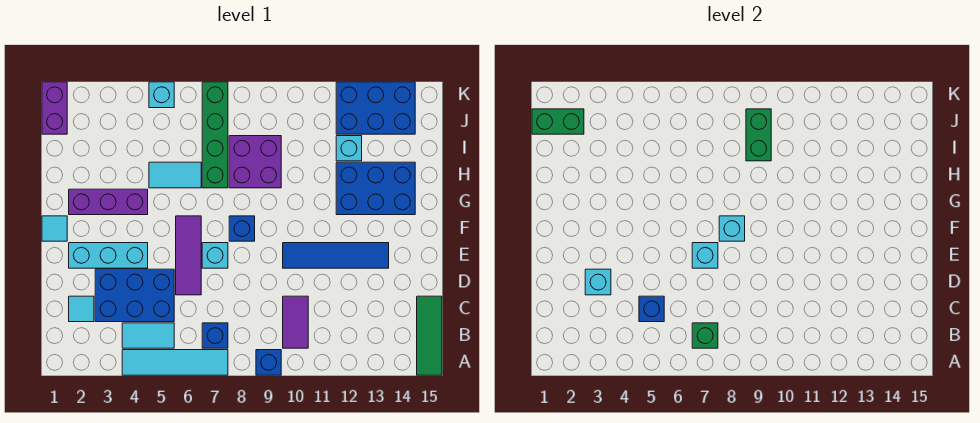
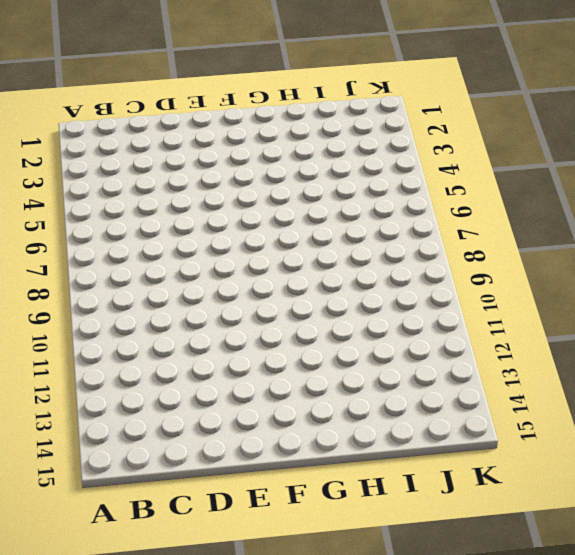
none -> cyan tile A4:A7 level 1
none -> blue brick A9 level 1
none -> green tile A15:C15 level 1
none -> cyan tile B4:B5 level 1

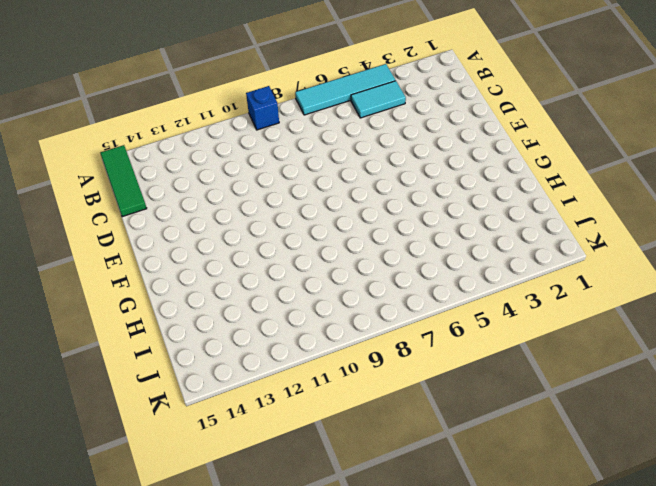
none -> blue brick B7 level 1
none -> purple tile B10:C10 level 1
none -> cyan tile C2 level 1
none -> blue brick C3:D5 level 1

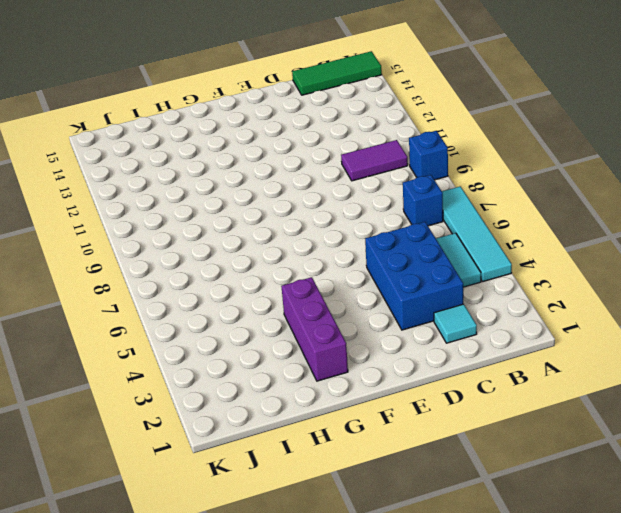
none -> purple tile D6:F6 level 1
none -> cyan brick E2:E4 level 1
none -> cyan brick E7 level 1
none -> blue tile E10:E13 level 1

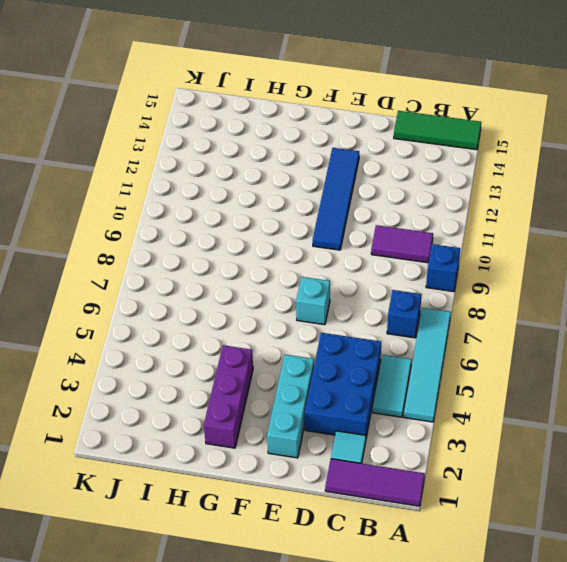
purple tile A1:C1 level 1 -> purple tile D6:F6 level 1
none -> cyan tile F1 level 1
none -> blue brick F8 level 1
none -> blue brick G12:H14 level 1
none -> cyan tile H5:H6 level 1

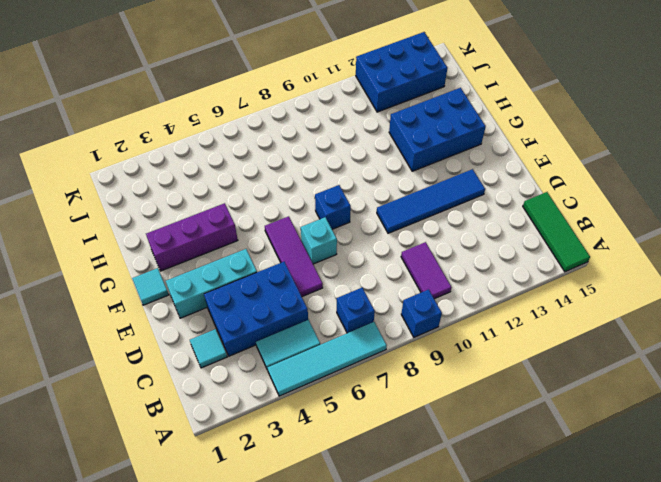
none -> cyan tile H5:H6 level 1
none -> green brick H7:K7 level 1
none -> purple brick H8:I9 level 1
none -> cyan brick I12 level 1

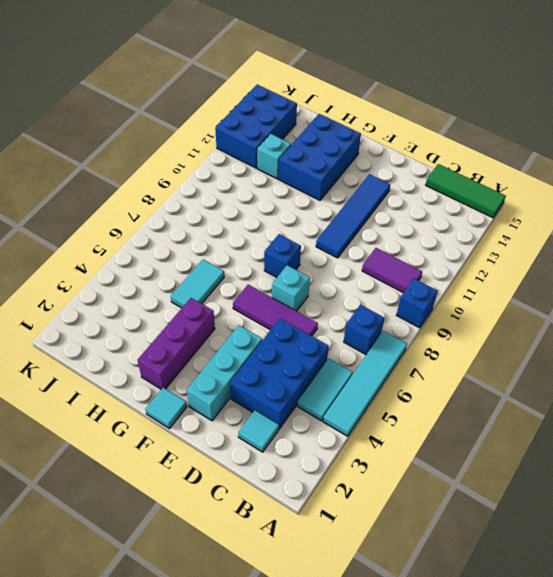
none -> green brick H7:K7 level 1
none -> purple brick H8:I9 level 1
none -> purple brick J1:K1 level 1
none -> cyan brick K5 level 1

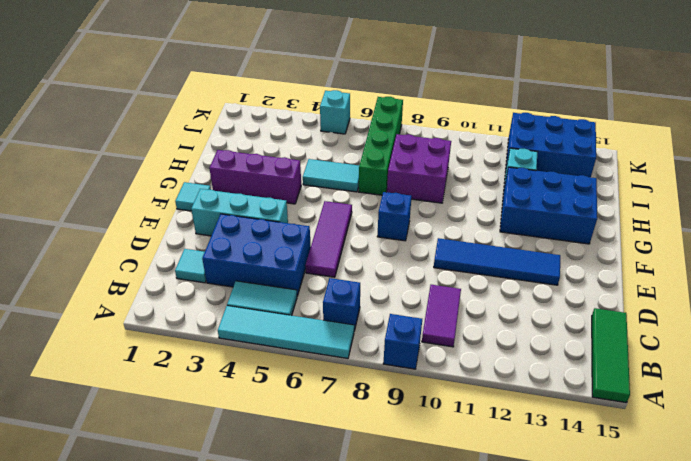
none -> cyan brick E7 level 1
none -> purple brick J1:K1 level 1
none -> green brick B7 level 2
none -> blue brick C5 level 2

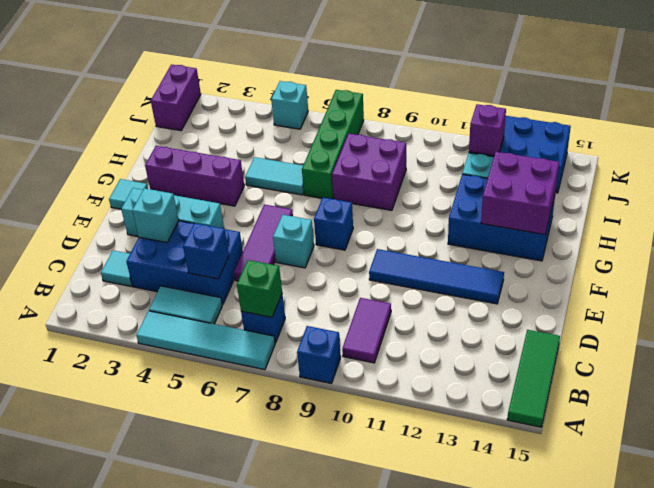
purple brick G13:H14 level 2 -> none
purple brick J12 level 2 -> none
none -> cyan brick E7 level 2
none -> cyan brick F8 level 2
none -> green brick I9:J9 level 2
none -> green brick J1:J2 level 2

